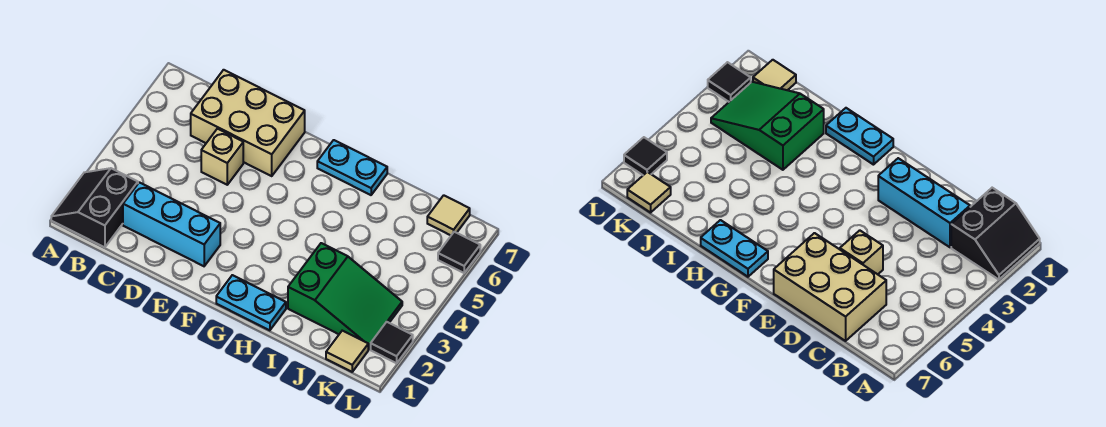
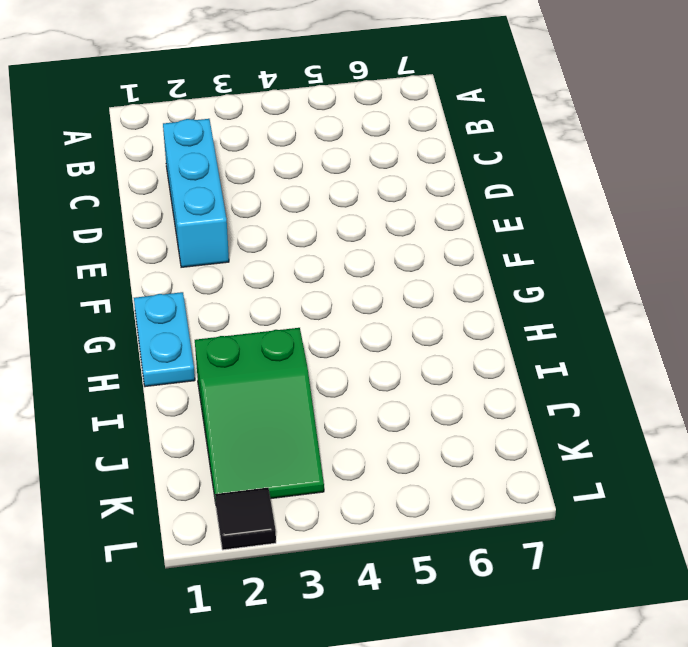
none -> black slope A1:B2 level 1 top B
none -> tan brick C6:E7 level 1

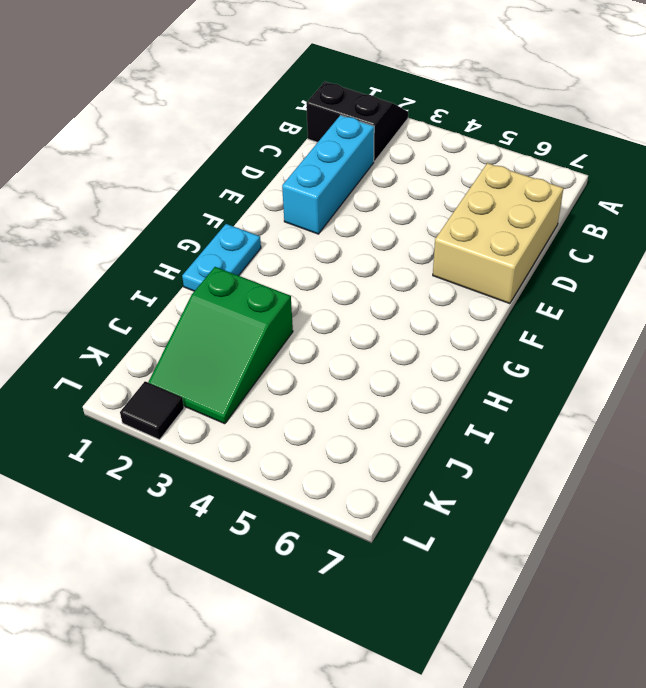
none -> tan brick D5 level 1
none -> cyan plate G7:H7 level 1

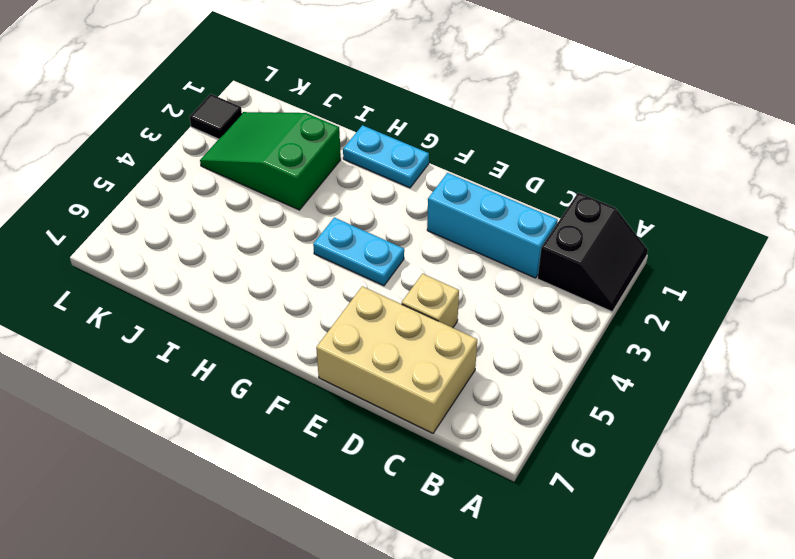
cyan plate F4:G4 level 1 -> cyan plate G7:H7 level 1
none -> tan tile K1 level 1
none -> tan tile K7 level 1

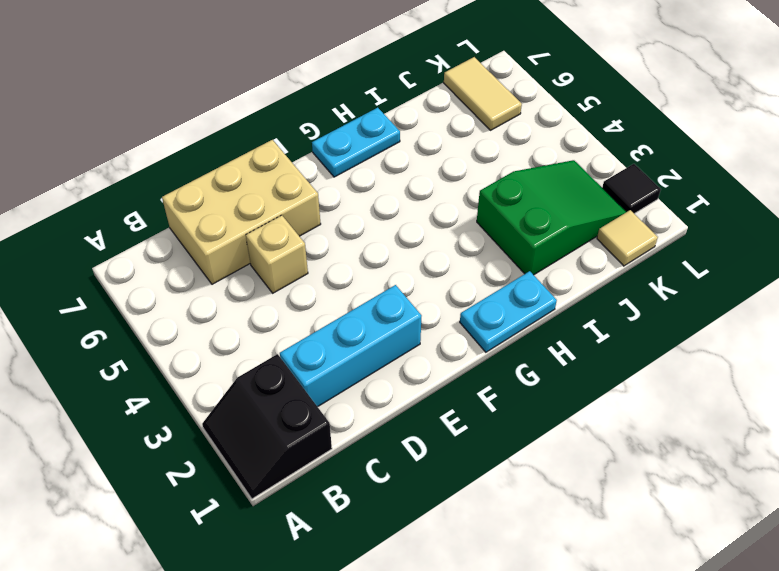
tan tile K6:K7 level 1 -> tan tile K7 level 1
none -> black tile L6 level 1

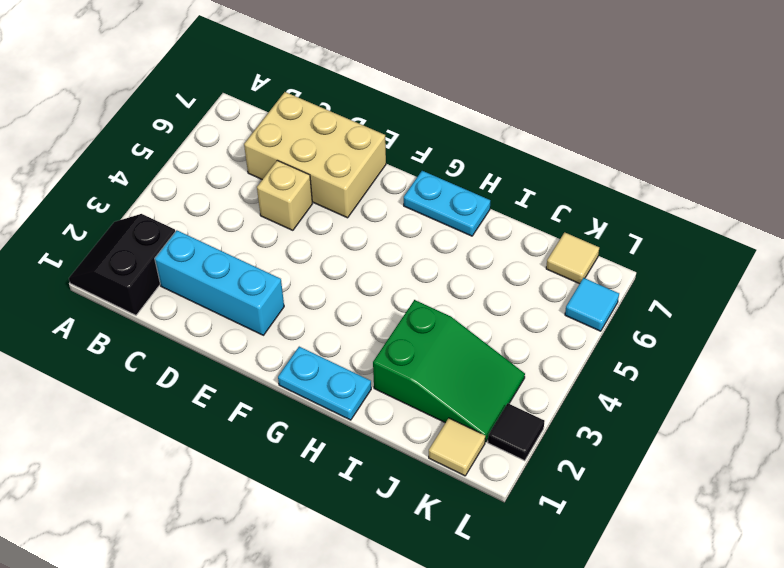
cyan tile L6 level 1 -> black tile L6 level 1

